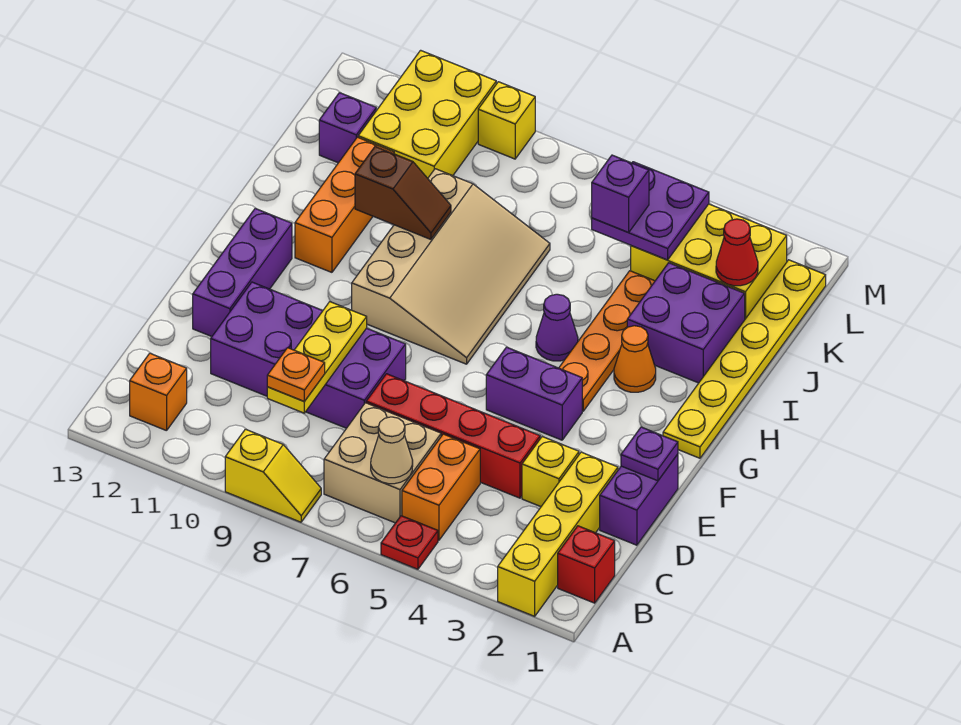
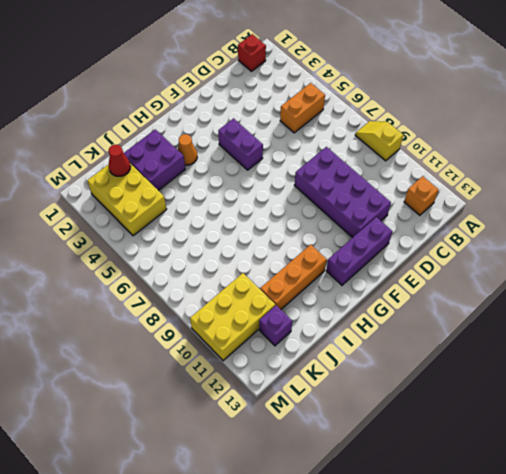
none -> yellow brick A2:D2 level 1
none -> red plate A5 level 1
none -> tan brick B6:C7 level 1
none -> purple brick D1:E1 level 1

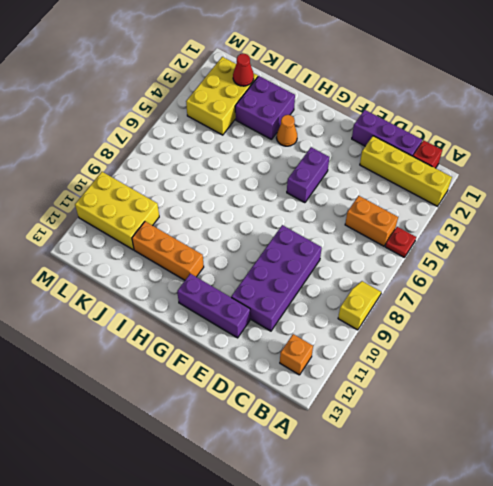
purple brick C1:E1 level 1 -> purple brick D1:E1 level 1
none -> tan brick B6:C7 level 1
none -> yellow brick D3 level 1
none -> red brick D4:D7 level 1
none -> yellow plate G1:L1 level 1

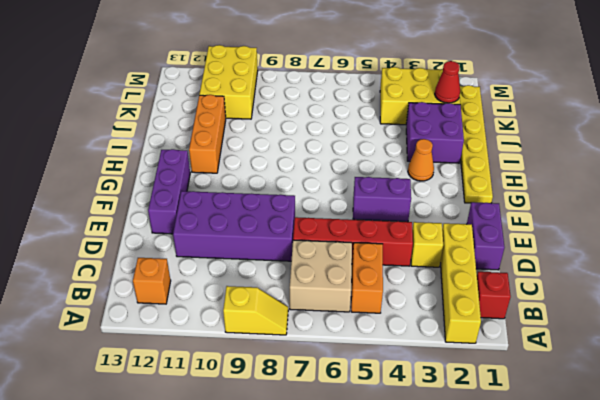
none -> red plate A5 level 1
none -> orange plate G4:J4 level 1
none -> tan slope G7:J9 level 1 top 9
none -> purple cone H5 level 1

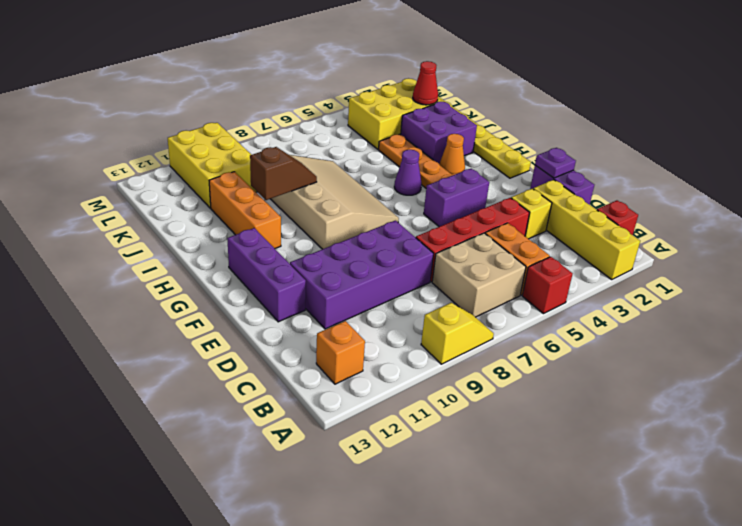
red brick A5 level 1 -> red plate A5 level 1
none -> purple brick K12 level 1
none -> yellow brick M9 level 1
none -> tan cone B6 level 2
none -> yellow plate C9:E9 level 2

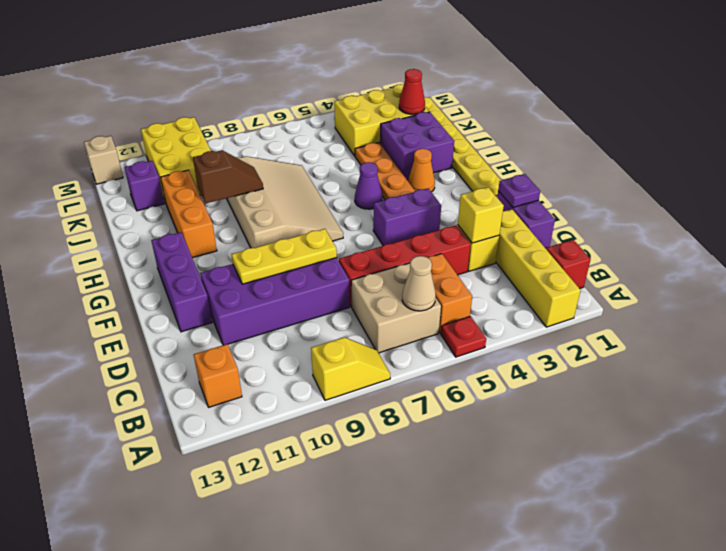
yellow brick D3 level 2 -> yellow brick M9 level 1
yellow plate E8:E10 level 2 -> yellow plate C9:E9 level 2
tan brick M13 level 1 -> none
none -> purple plate K4:L5 level 2
none -> orange plate C9 level 3
none -> purple brick K5 level 3

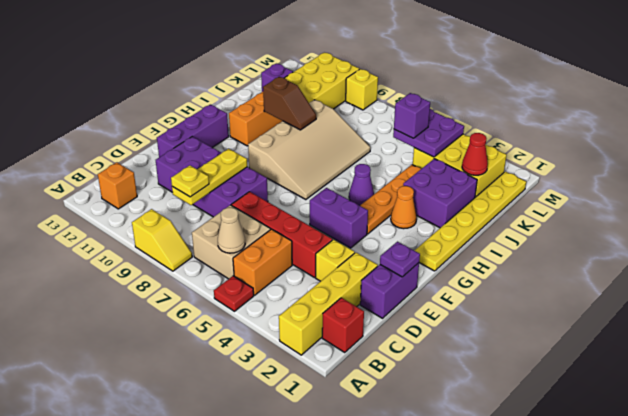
yellow plate C9 level 3 -> orange plate C9 level 3

